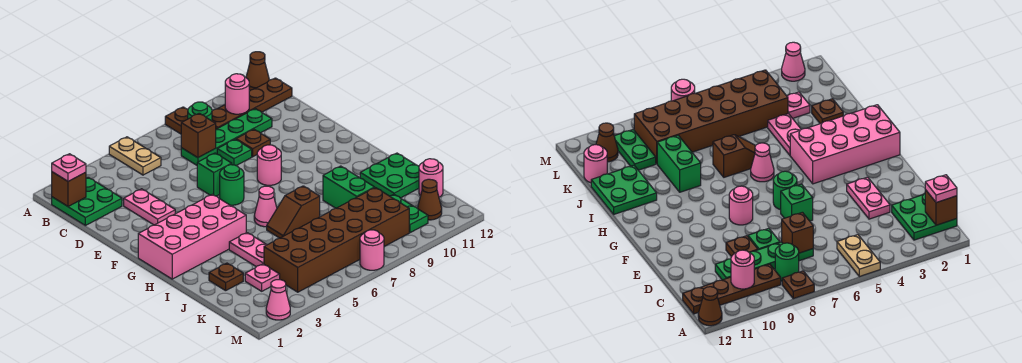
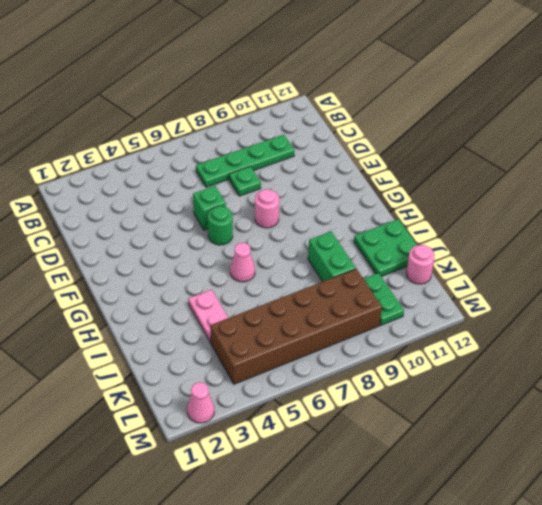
none -> tan plate A5:B5 level 1
none -> brown plate A8 level 1
none -> brown cone A12 level 1
none -> green plate B1:C2 level 1

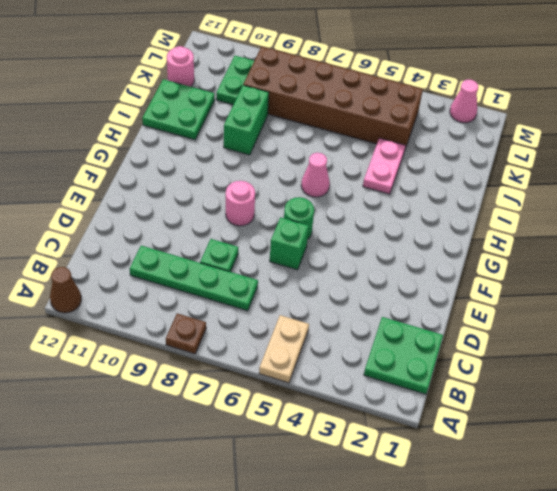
none -> green round brick B8 level 1
none -> brown plate B9:B12 level 1
none -> pink plate D3:E3 level 1
none -> brown plate D9 level 1

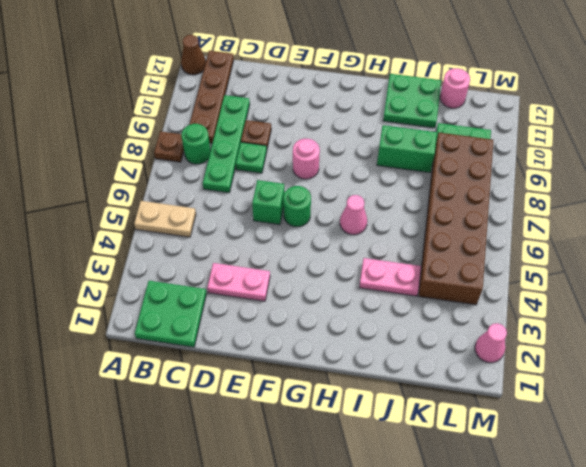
none -> pink brick G1:H4 level 1
none -> brown slope I6:I7 level 1 top 7
none -> brown plate J2 level 1
none -> pink plate K3 level 1

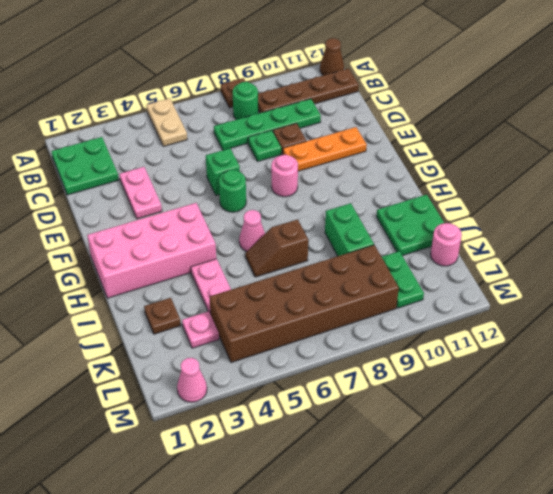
orange plate E9:E11 level 1 -> none
none -> brown cone L11 level 1
none -> pink round brick M7 level 1
none -> brown brick B1 level 2
none -> pink round brick B10 level 2

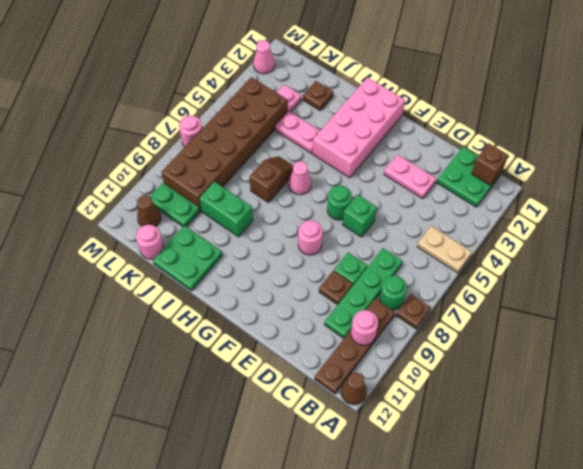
none -> brown brick C7 level 2
none -> pink plate B1 level 3

